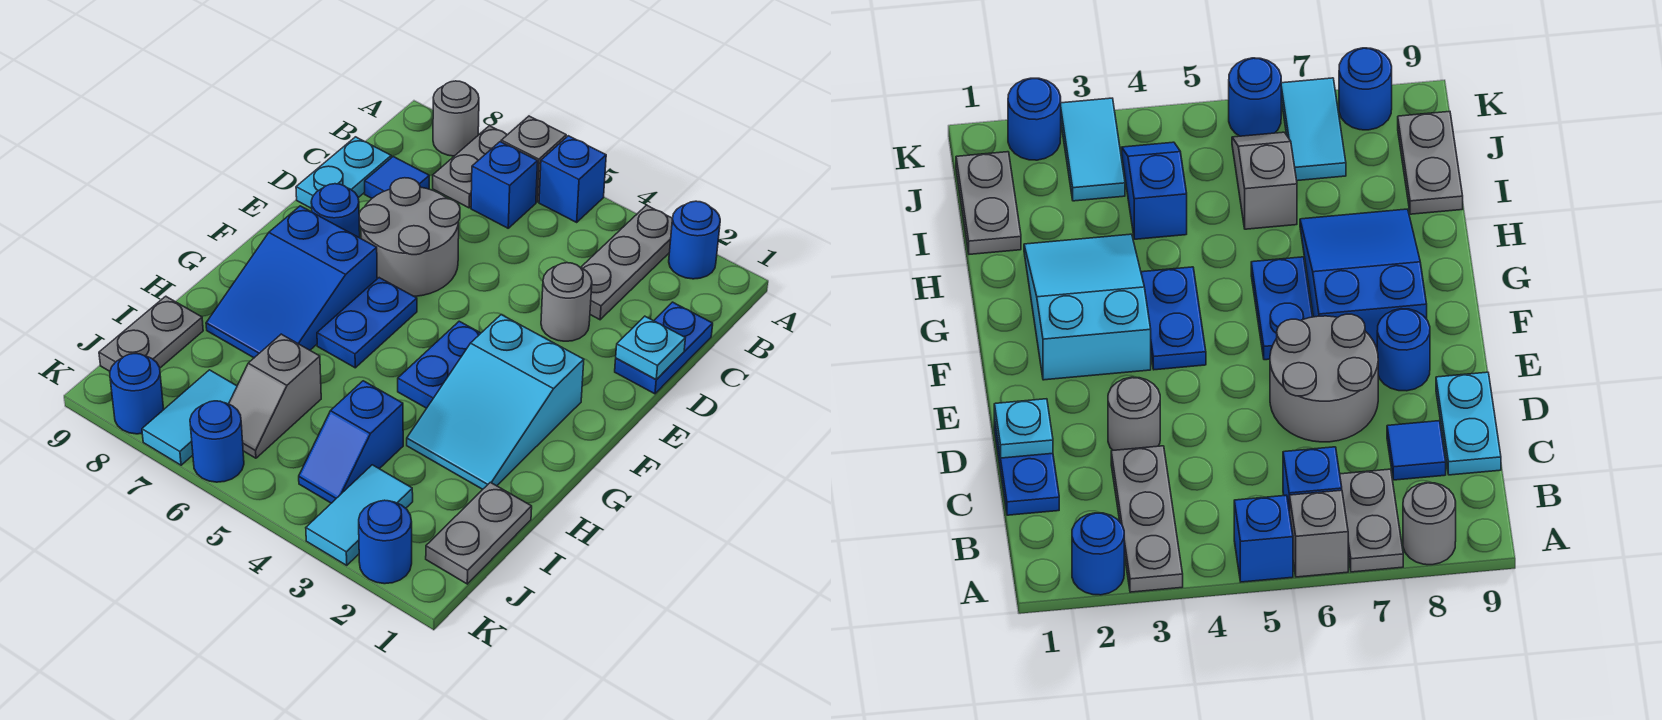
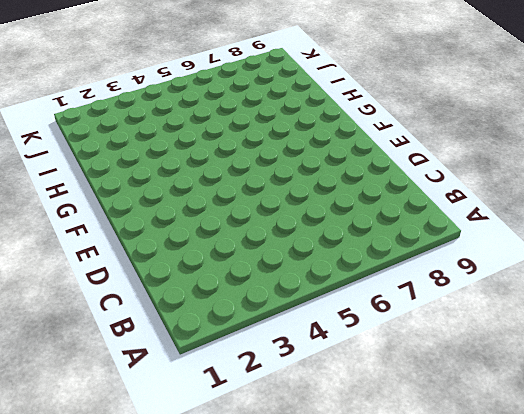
none -> blue round brick A2 level 1
none -> grey plate A3:C3 level 1
none -> blue brick A5 level 1

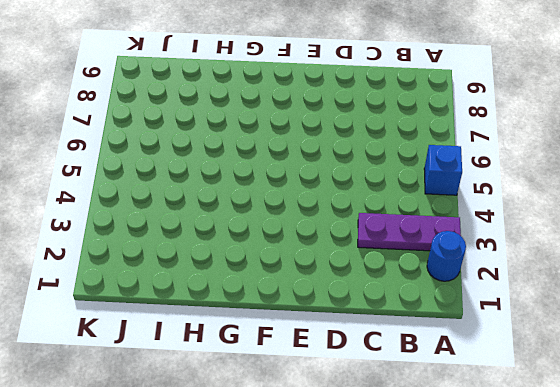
purple plate A3:C3 level 1 -> grey plate A3:C3 level 1
none -> grey brick A6 level 1
none -> grey plate A7:B7 level 1
none -> grey round brick A8 level 1

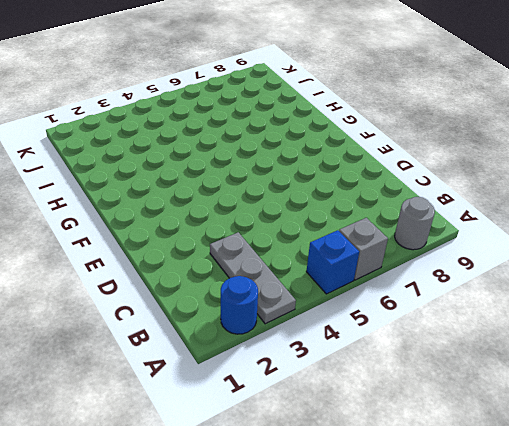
none -> grey plate A7:B7 level 1
none -> blue brick B6 level 1
none -> blue plate C1:D1 level 1

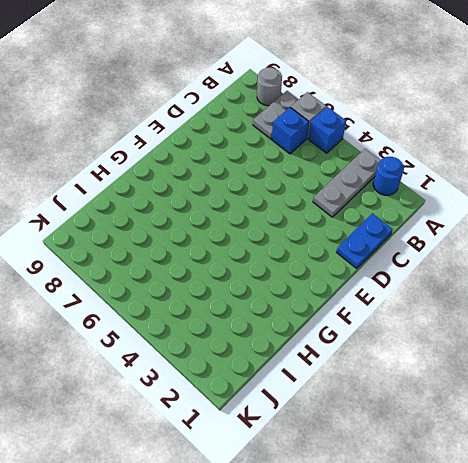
none -> blue tile C8 level 1
none -> cyan plate C9:D9 level 1
none -> grey round brick D3 level 1

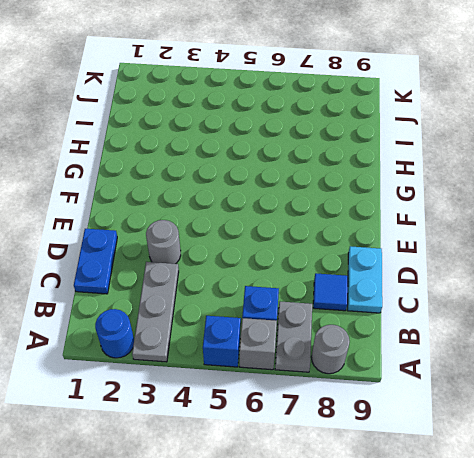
none -> grey round brick D6:E7 level 1
none -> blue round brick E8 level 1
none -> cyan slope F2:H3 level 1 top F

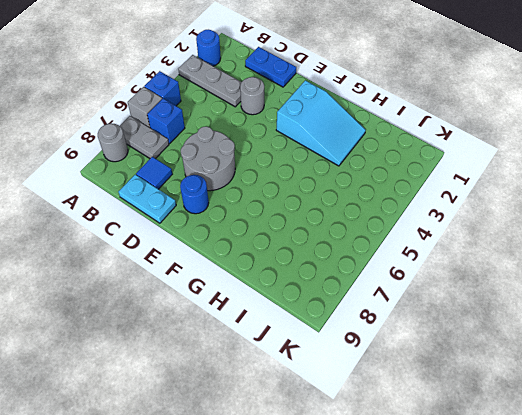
none -> blue plate F4:G4 level 1
none -> blue plate F6:G6 level 1
none -> blue slope F7:H8 level 1 top F

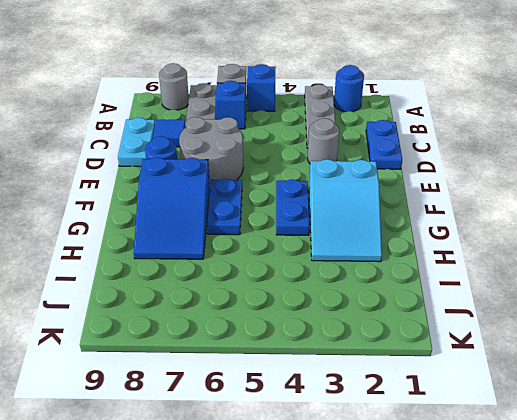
none -> grey plate I1:J1 level 1
none -> blue slope I4:J4 level 1 top I
none -> grey slope I6:J6 level 1 top I

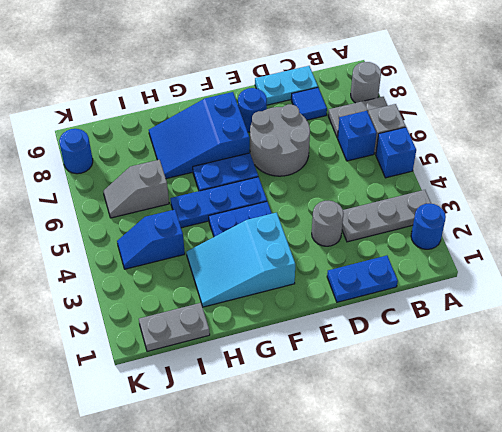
blue plate F5:H5 level 1 -> none
none -> grey plate I9:J9 level 1
none -> cyan tile J3:K3 level 1
none -> cyan tile J7:K7 level 1

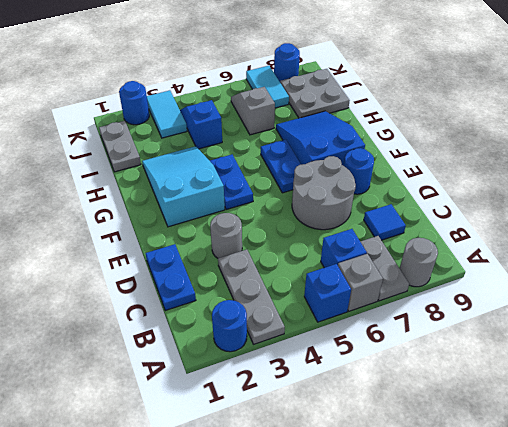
grey plate I8:J9 level 1 -> grey plate I9:J9 level 1
none -> cyan plate C9:D9 level 1
none -> blue round brick K6 level 1
none -> cyan plate D1 level 2

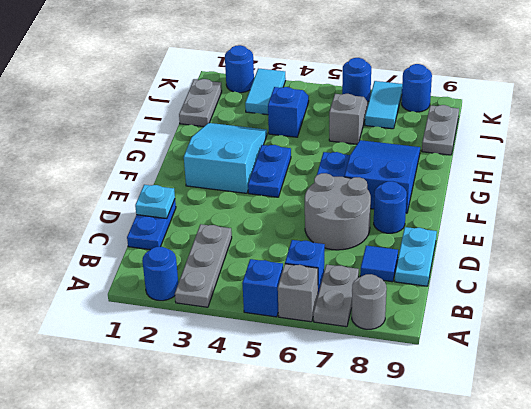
none -> grey round brick D3 level 1

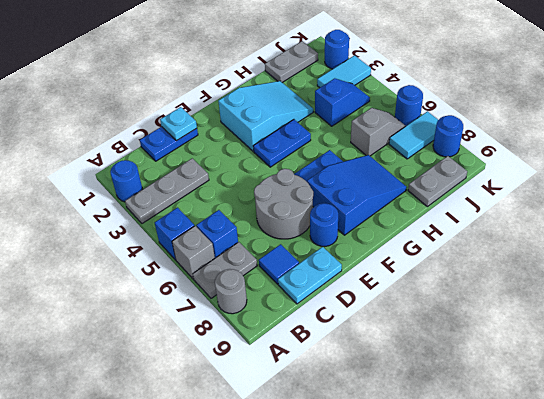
none -> grey round brick D3 level 1

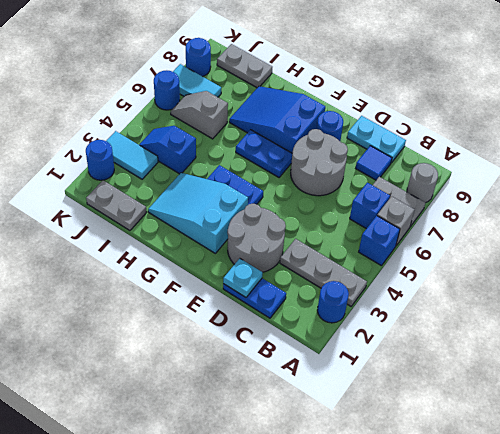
grey round brick D2:E3 level 1 -> grey round brick D3 level 1

